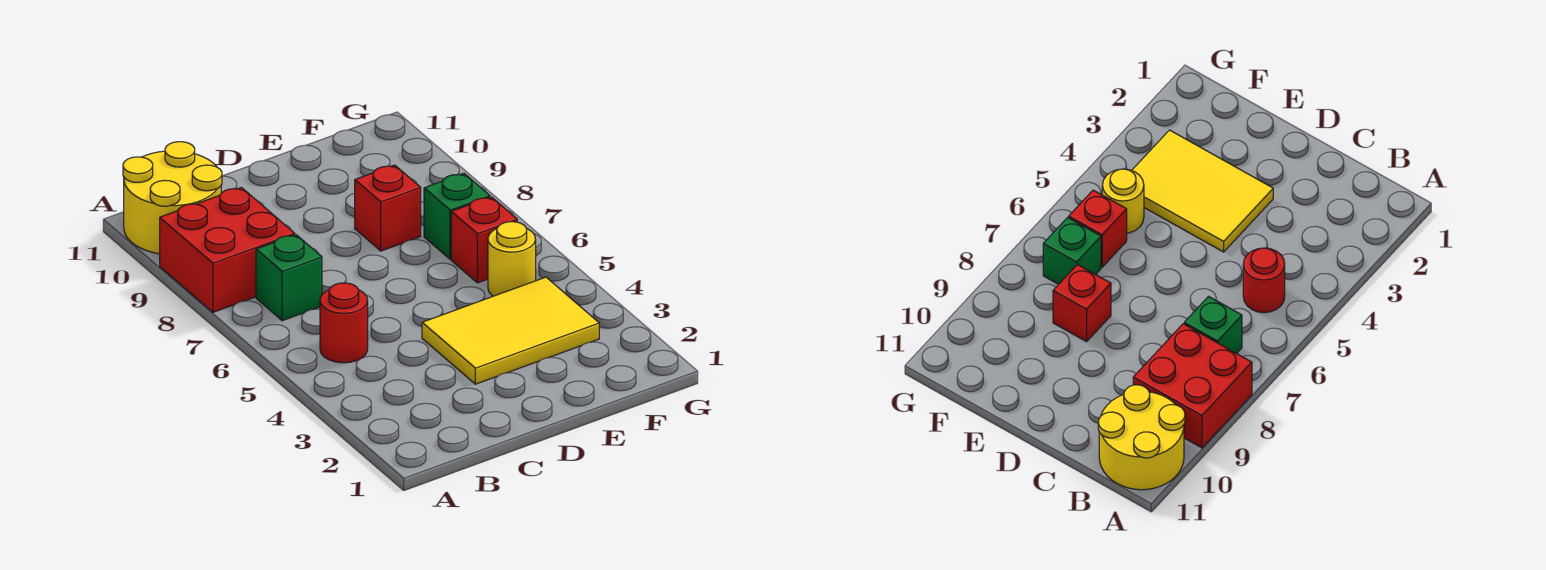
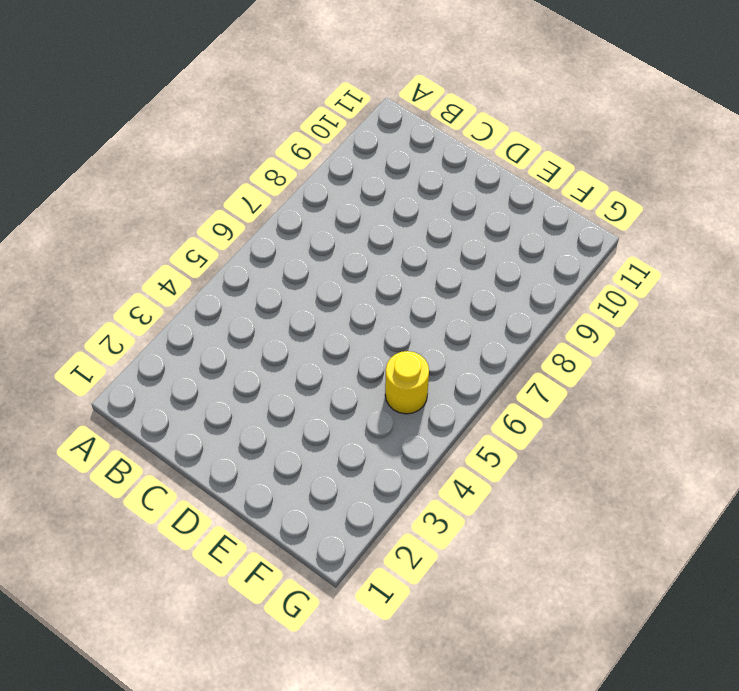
none -> red brick A8:B9 level 1
none -> yellow round brick A10:B11 level 1

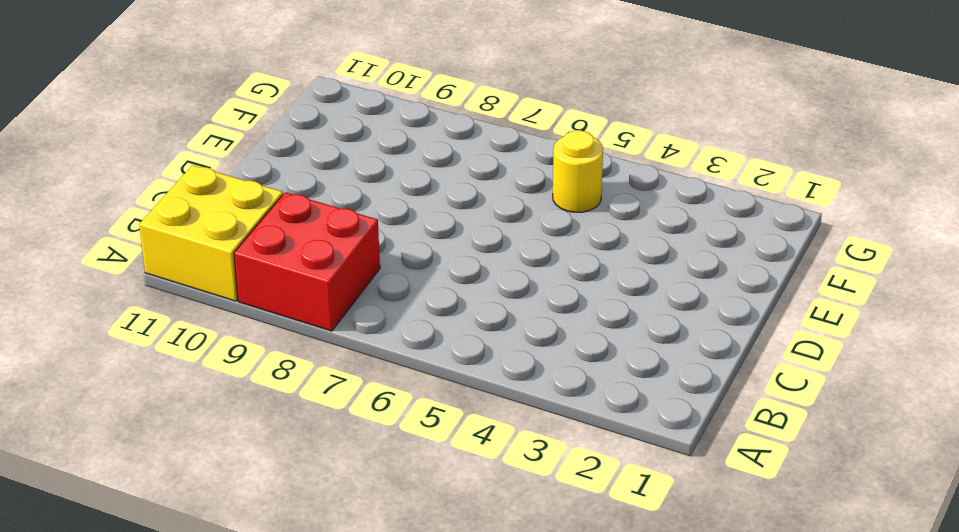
yellow brick A10:B11 level 1 -> yellow round brick A10:B11 level 1
none -> red round brick B5 level 1
none -> green brick B7 level 1

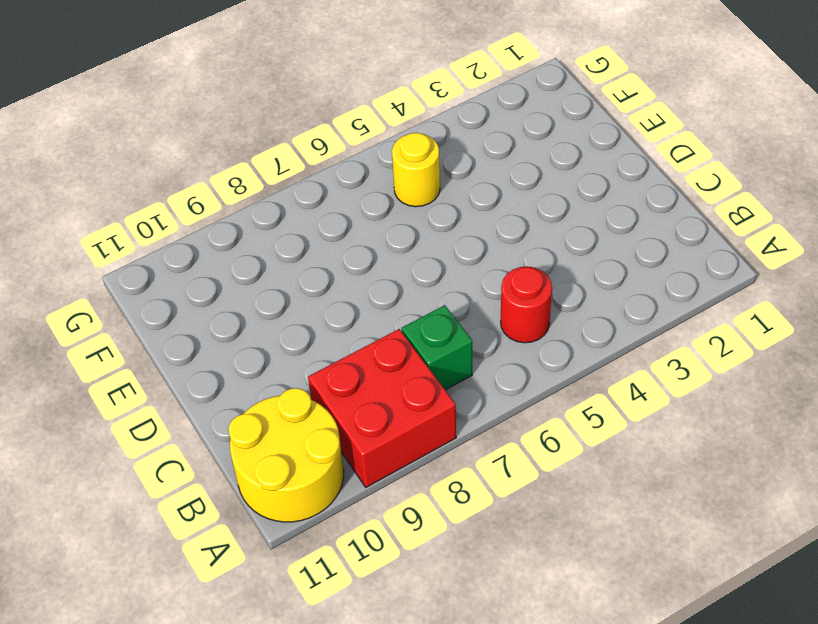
none -> yellow tile D3:F4 level 1
none -> red brick E8 level 1

